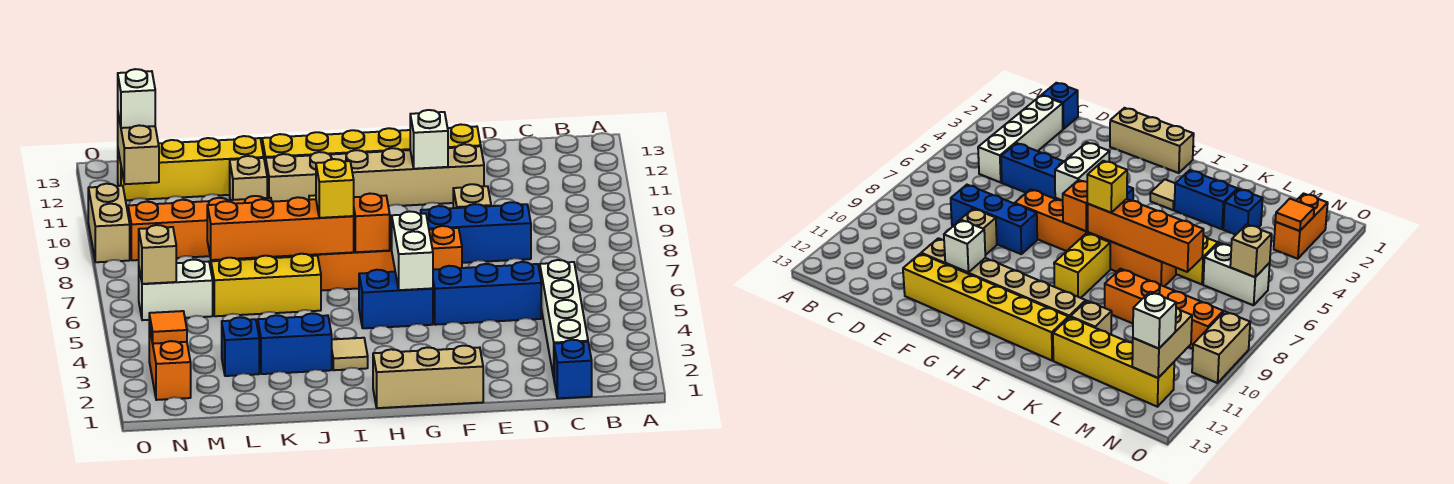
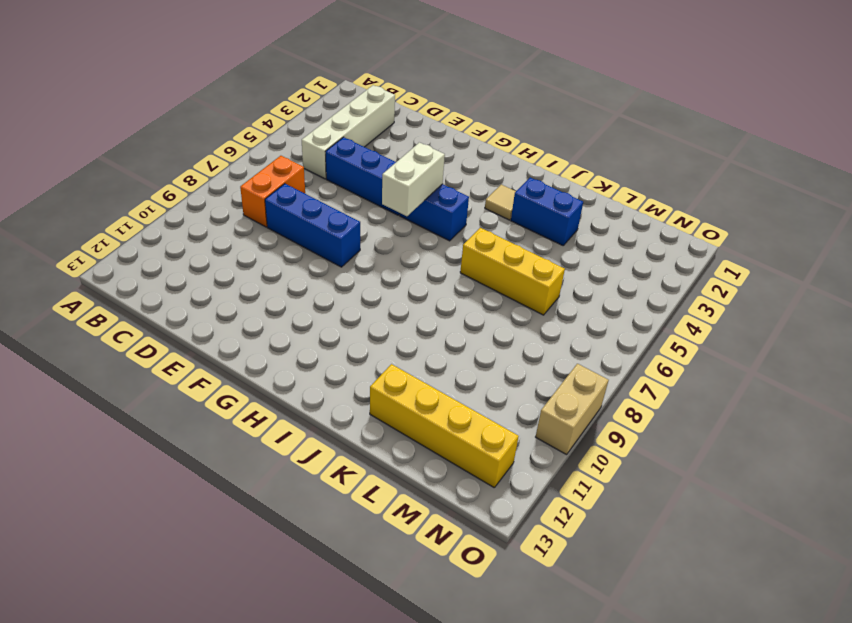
orange brick C7:C8 level 1 -> orange brick N2:N3 level 1
none -> blue brick C1 level 1
none -> tan brick E9 level 1
none -> tan brick E11:J11 level 1
none -> yellow brick E12:J12 level 1

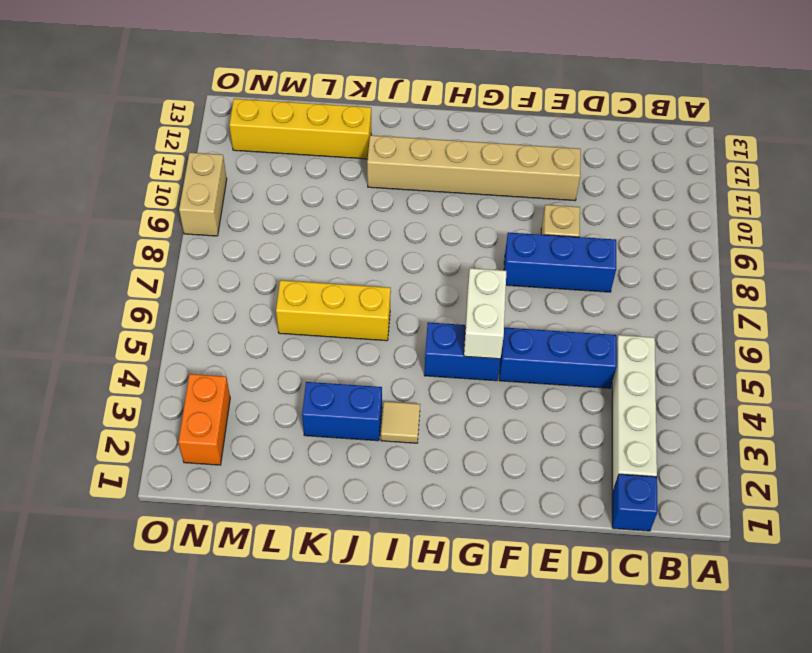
none -> yellow brick E12:J12 level 1
none -> tan brick F1:H1 level 1
none -> orange brick F7:K7 level 1
none -> yellow brick I8:I9 level 1

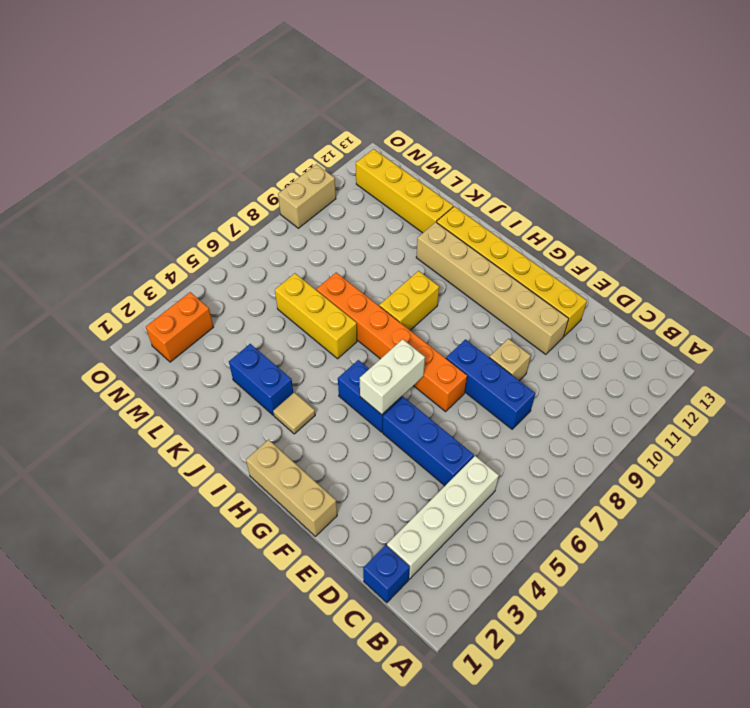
none -> orange brick K9:N9 level 1
none -> tan brick K11 level 1
none -> blue brick L3 level 1
none -> white brick M6:N6 level 1

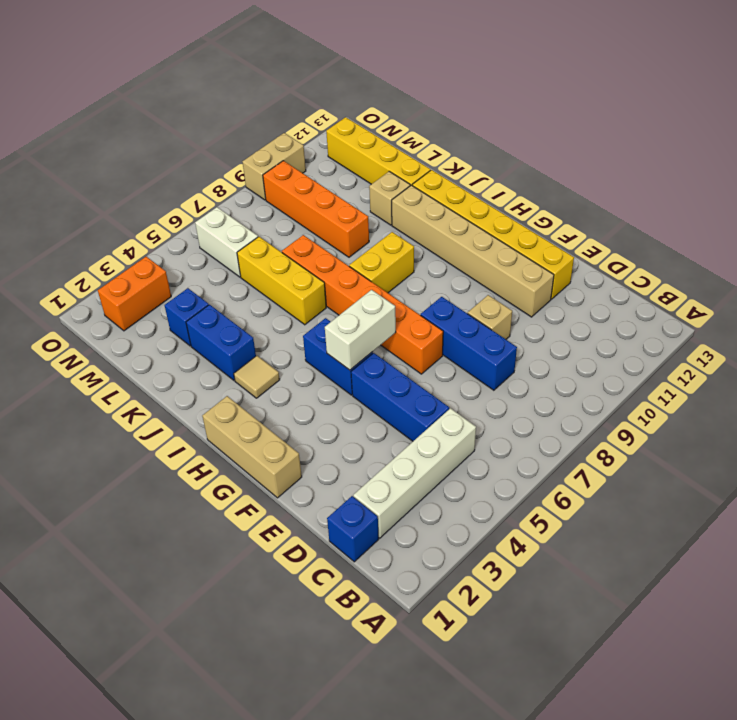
none -> white brick F11 level 2
none -> orange brick H7 level 2
none -> orange brick I7:L7 level 2
none -> orange tile N3 level 2

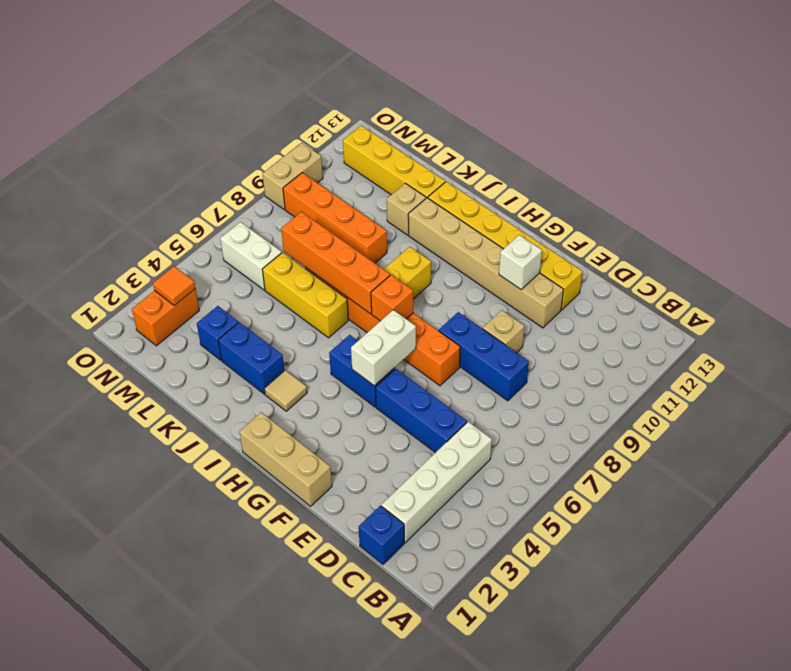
none -> tan brick N6 level 2
none -> tan brick N11:N12 level 2
none -> yellow brick I7 level 3
none -> white brick N12 level 3

